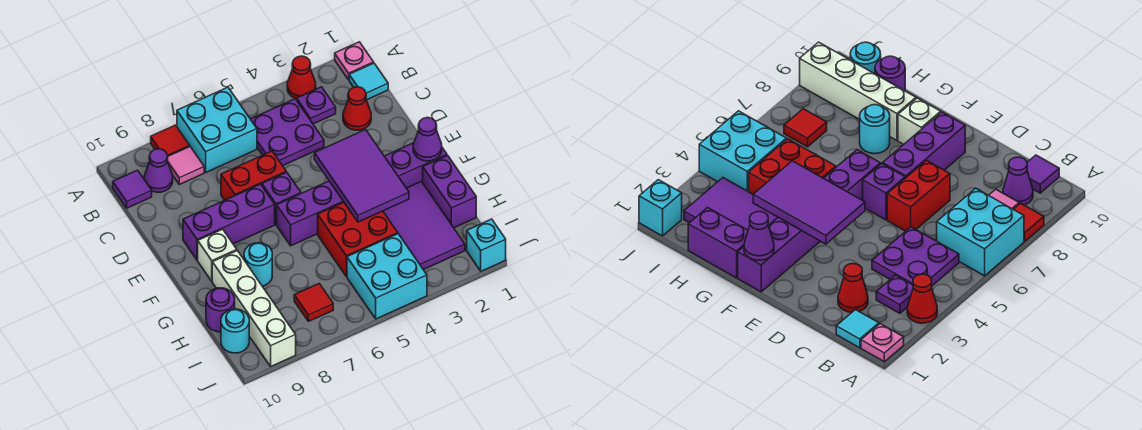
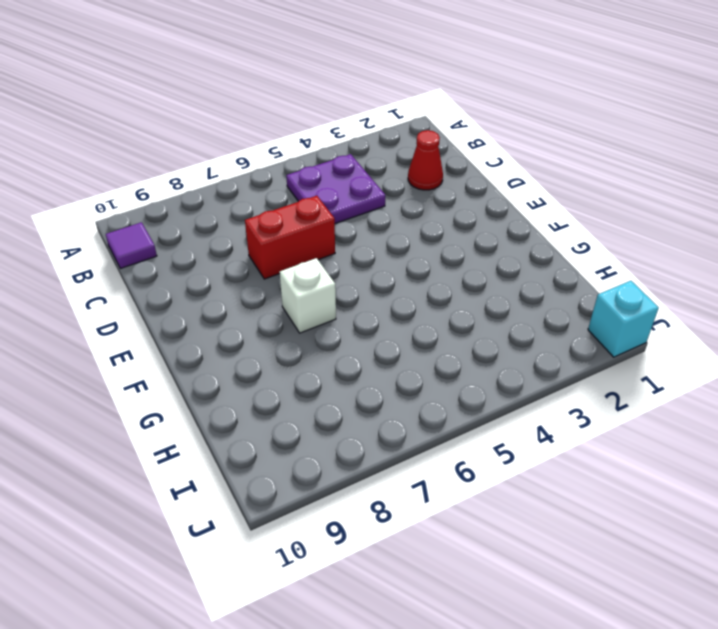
white brick F7 level 1 -> white brick F9 level 1
none -> pink plate A1 level 1
none -> red cone A3 level 1
none -> cyan brick A6:B7 level 1

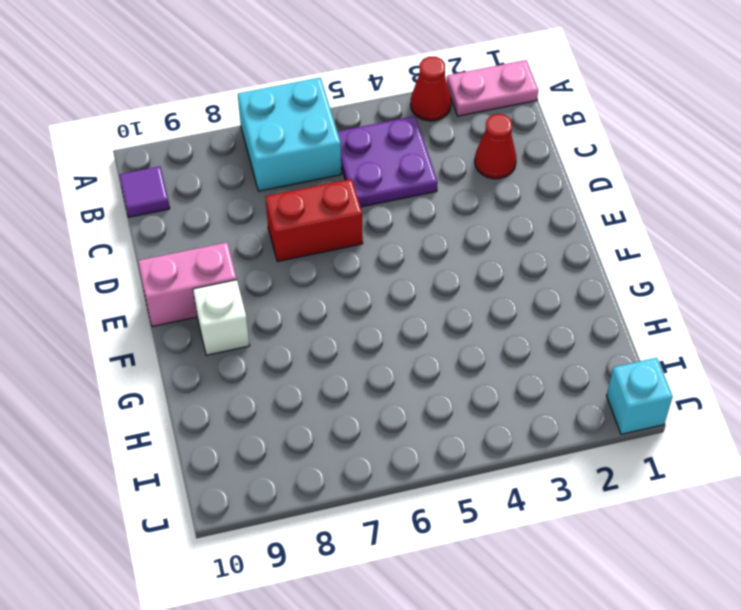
pink plate A1:A2 level 1 -> pink plate A1 level 1
pink brick E9:E10 level 1 -> purple brick E7:E9 level 1
none -> red tile A8 level 1
none -> cyan tile B1 level 1
none -> purple plate B3 level 1

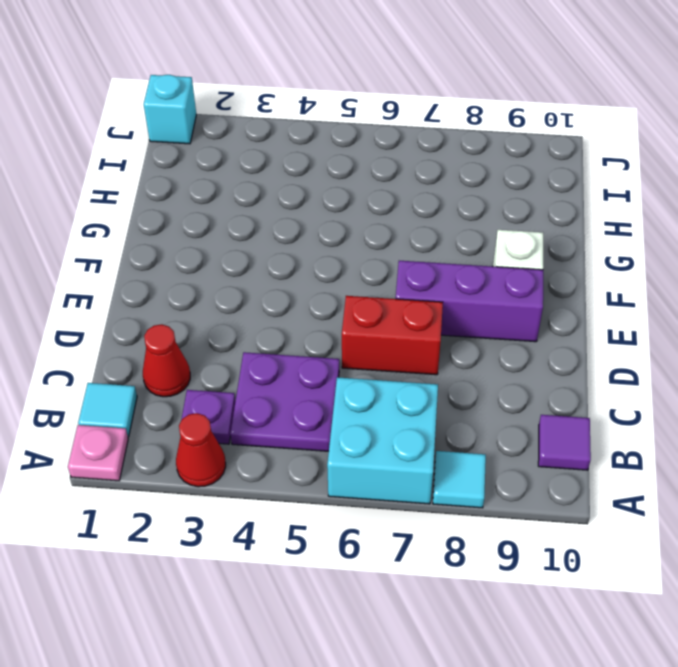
cyan tile A8 level 1 -> red tile A8 level 1
none -> pink tile B8 level 1
none -> purple cone B9 level 1
none -> purple brick E6 level 1

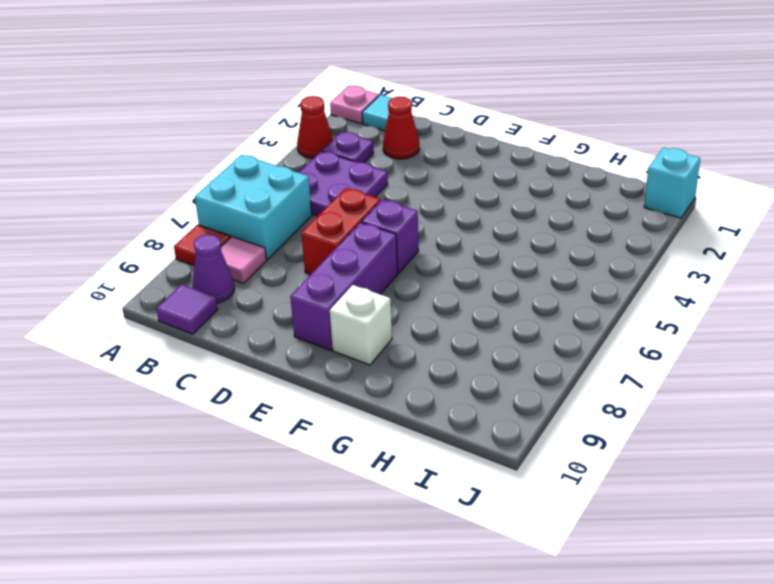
none -> purple brick F1:F6 level 1
none -> purple brick G1:H1 level 1
none -> purple tile G2:I3 level 1

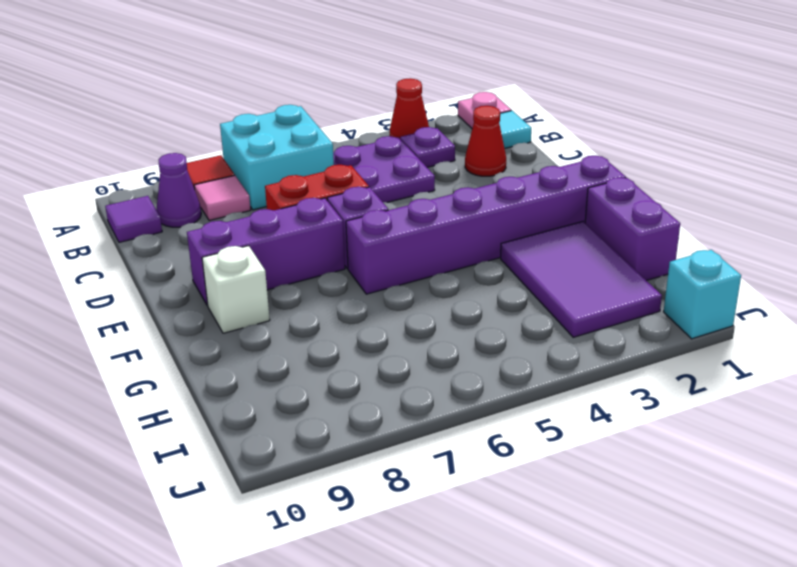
none -> red brick G4:H5 level 1
none -> cyan round brick G8 level 1
none -> white brick G9:J9 level 1

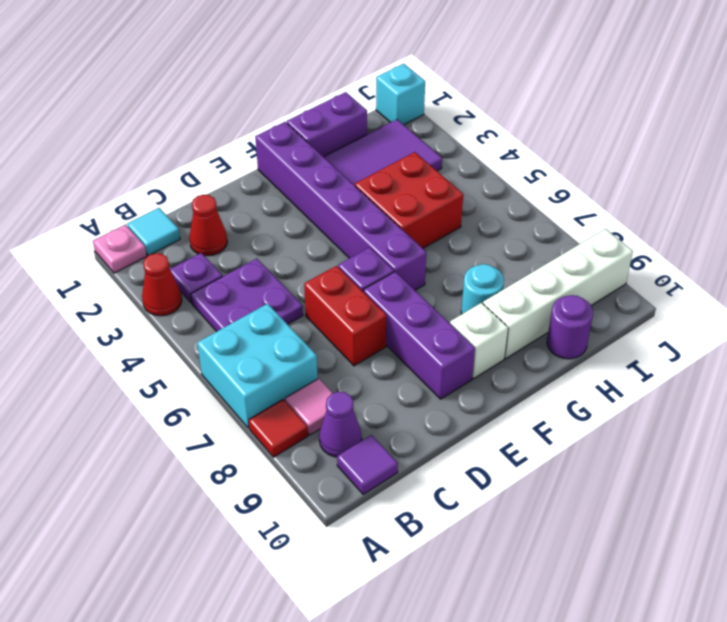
none -> cyan brick I4:J5 level 1
none -> red tile I7 level 1
none -> cyan round brick I10 level 1

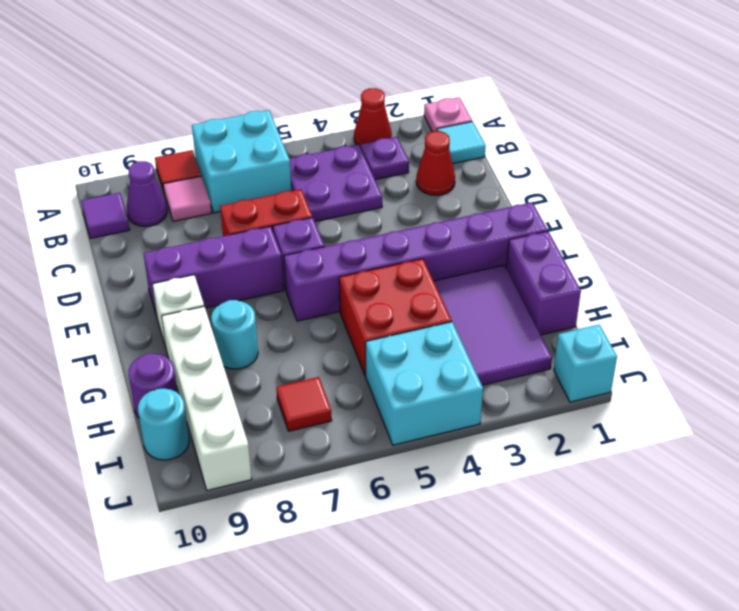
none -> purple tile E3:G4 level 2
none -> purple cone F1 level 2

